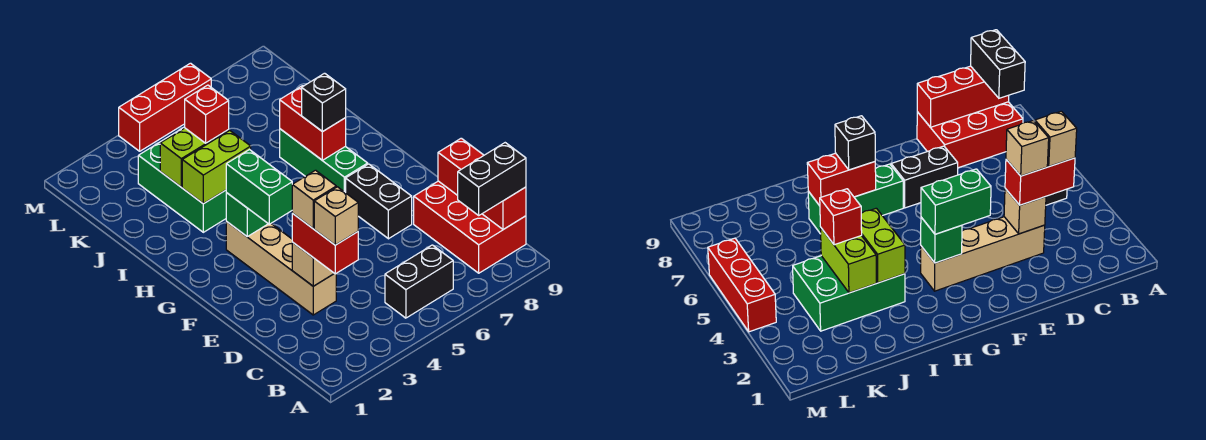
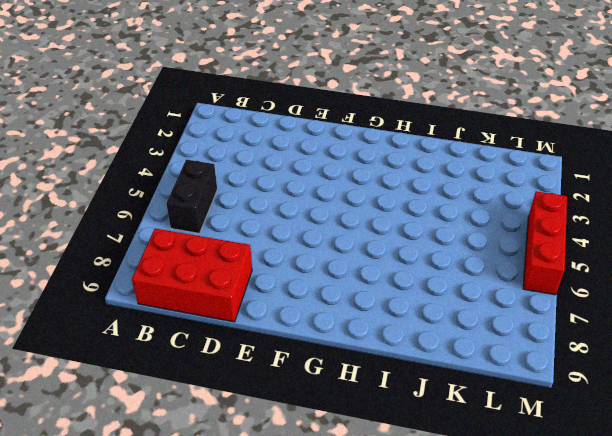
none -> tan brick D3:G3 level 1
none -> black brick E7:F7 level 1
none -> green brick G7:I7 level 1

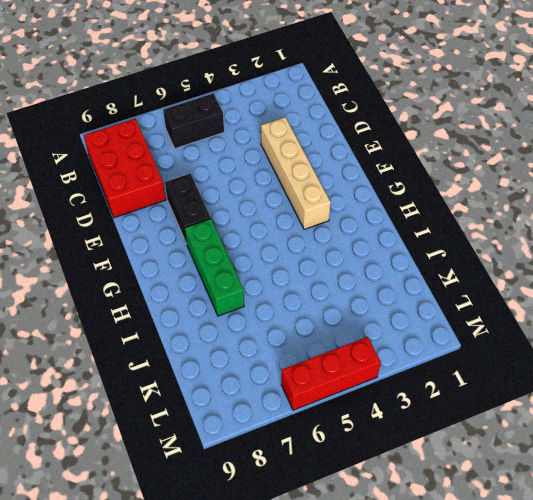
none -> green brick I3:K4 level 1
none -> red brick B9:D9 level 2
none -> tan brick D3 level 2

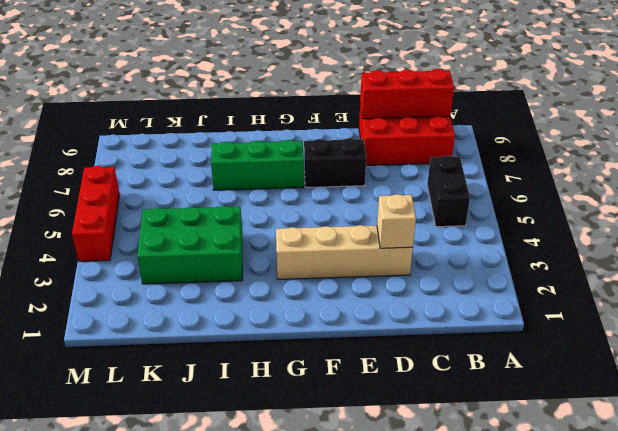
none -> green brick G3 level 2
none -> red brick H7:I7 level 2
none -> lime brick I3:I4 level 2

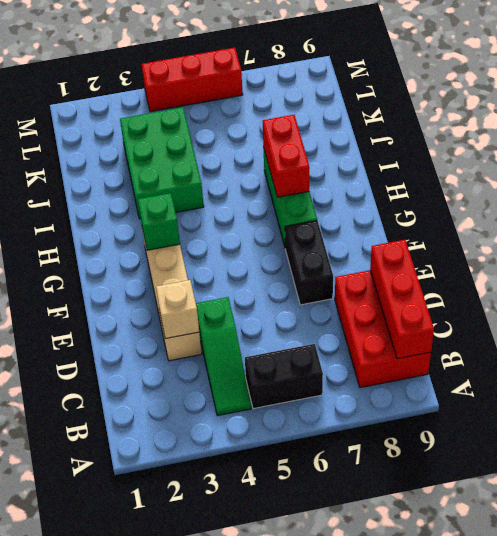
green slope B4:D4 level 1 top D -> none
none -> lime brick I3:I4 level 2
none -> lime brick J3:J4 level 2
none -> black brick B8:B9 level 3

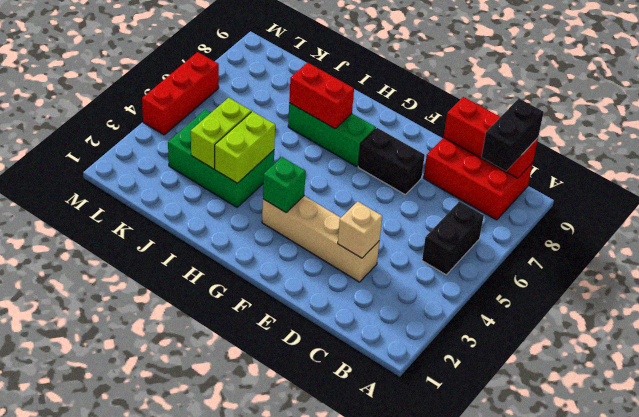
none -> red brick C3:D3 level 3
none -> green brick F3:G3 level 3
none -> black brick H7 level 3

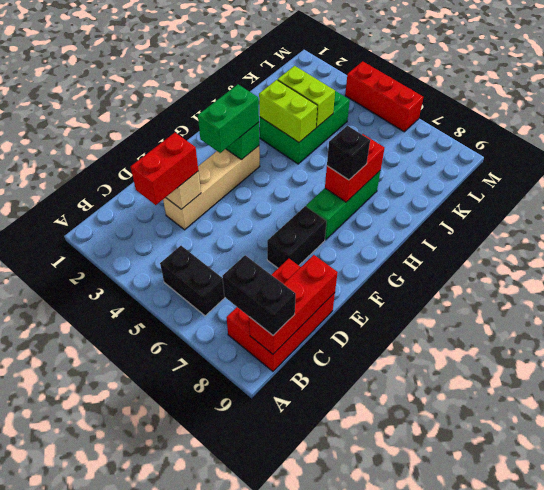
none -> red brick J4 level 3
none -> tan brick C3 level 4
none -> tan brick D3 level 4

